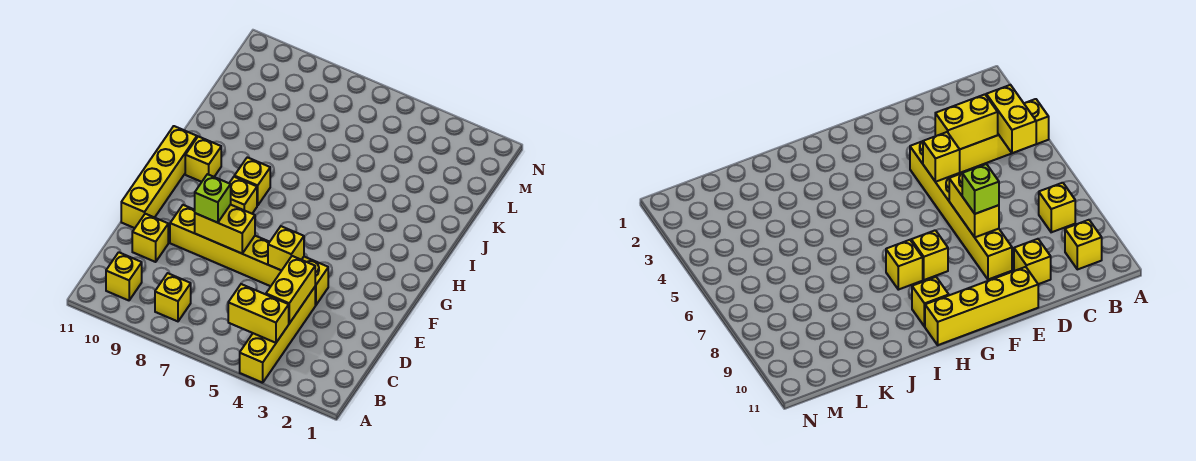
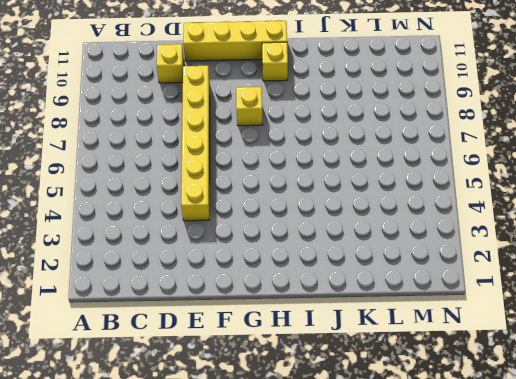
none -> yellow brick A4:D4 level 1
none -> yellow brick B8 level 1
none -> yellow brick B10 level 1

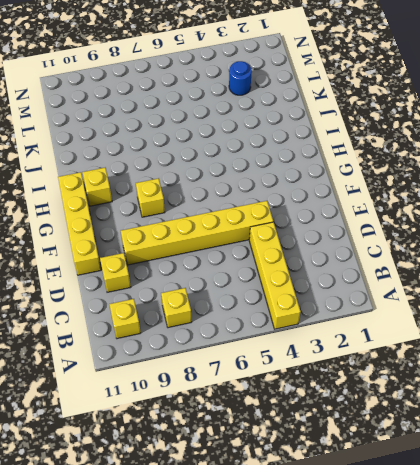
blue round brick L3 level 1 -> none
none -> yellow brick H8 level 1
none -> yellow brick B4:B5 level 2
none -> yellow brick C4:D4 level 2

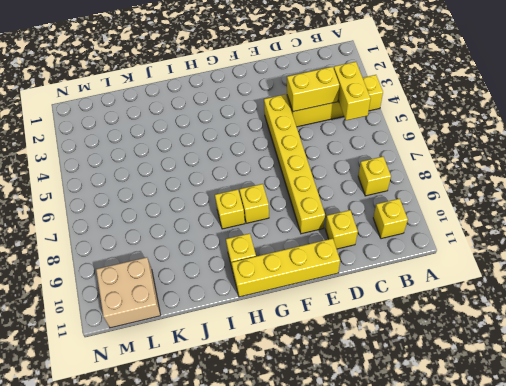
tan brick L10:M11 level 1 -> none
none -> yellow brick E5 level 2
none -> yellow brick E7:E8 level 2
none -> lime brick E8 level 3

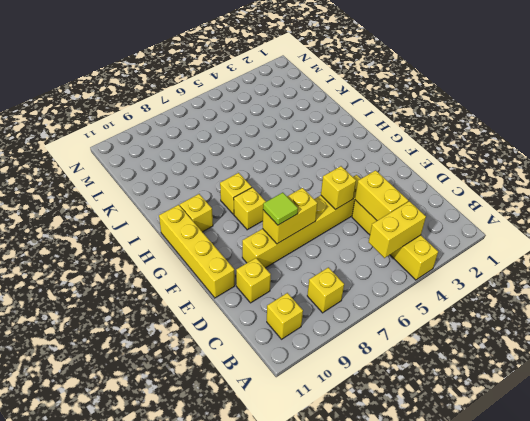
lime tile E8 level 3 -> lime brick E8 level 3

